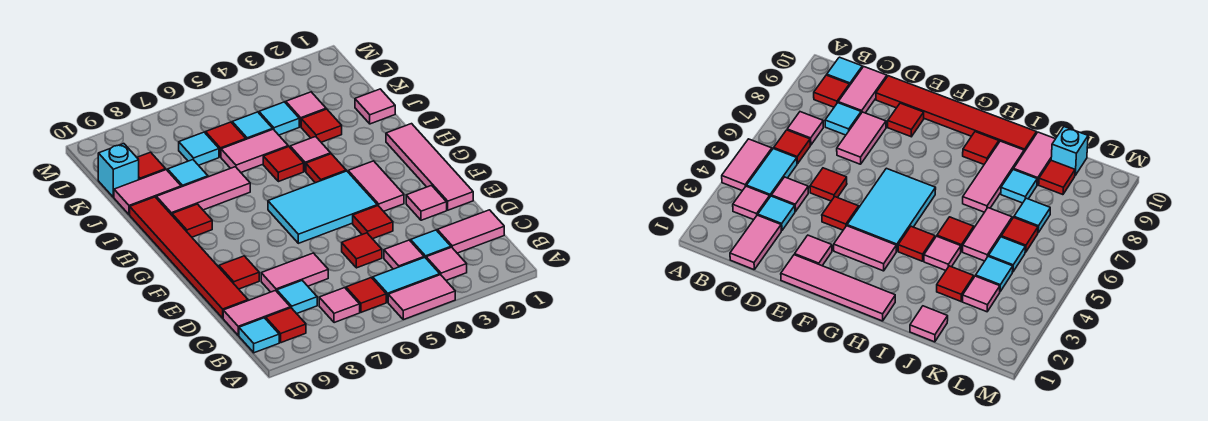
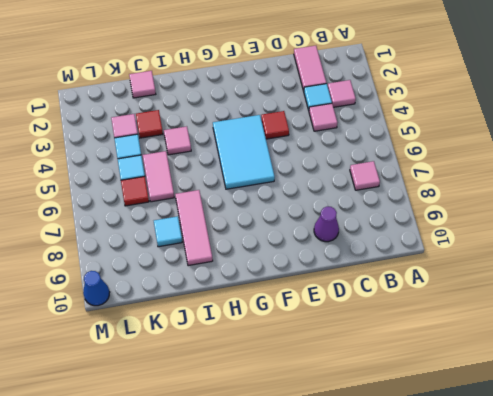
purple cone D9 level 1 -> none
blue cone M10 level 1 -> none
none -> pink tile A4:A5 level 1
none -> cyan tile B4:B5 level 1
none -> red tile B6 level 1
none -> red tile B9 level 1

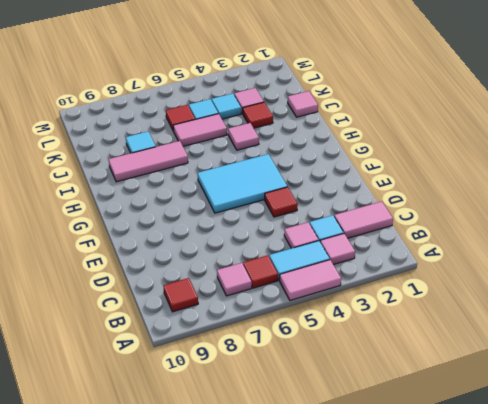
none -> cyan tile B10 level 1
none -> cyan tile C8 level 1
none -> pink tile C9:C10 level 1
none -> red tile D5 level 1

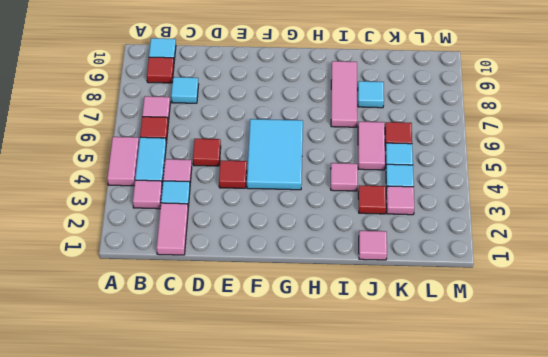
none -> pink tile C9:C10 level 1
none -> pink tile D7:D8 level 1
none -> red tile D10:I10 level 1
none -> pink tile E1:H1 level 1

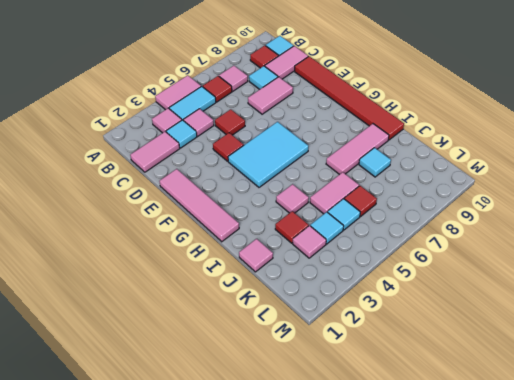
none -> pink tile E2 level 1
none -> red tile E9 level 1
none -> pink tile F3:G3 level 1
none -> red tile H4 level 1

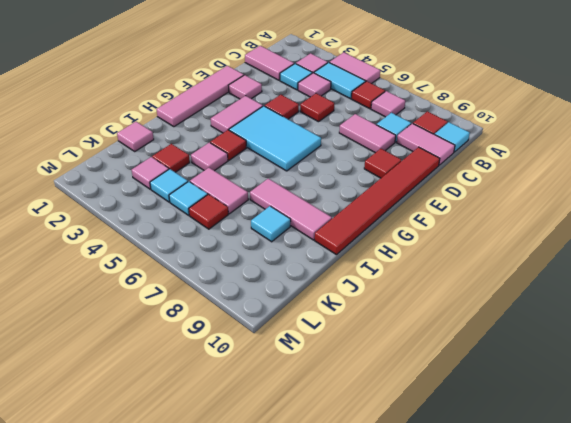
none -> red tile H9 level 1
none -> red tile I5 level 1
none -> pink tile J9:J10 level 1
none -> cyan tile K7 level 1

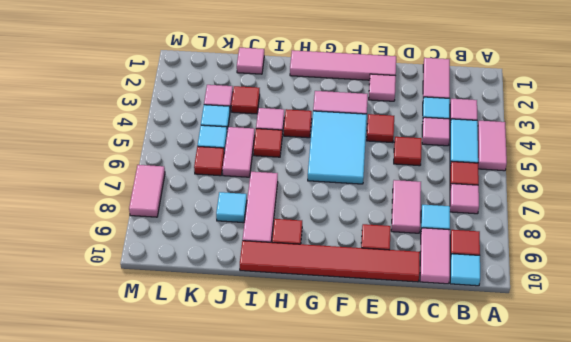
pink tile M7:M8 level 1 -> pink tile J9:J10 level 1
none -> cyan tile K7 level 1
none -> red tile K9 level 1
none -> cyan brick K10 level 1

